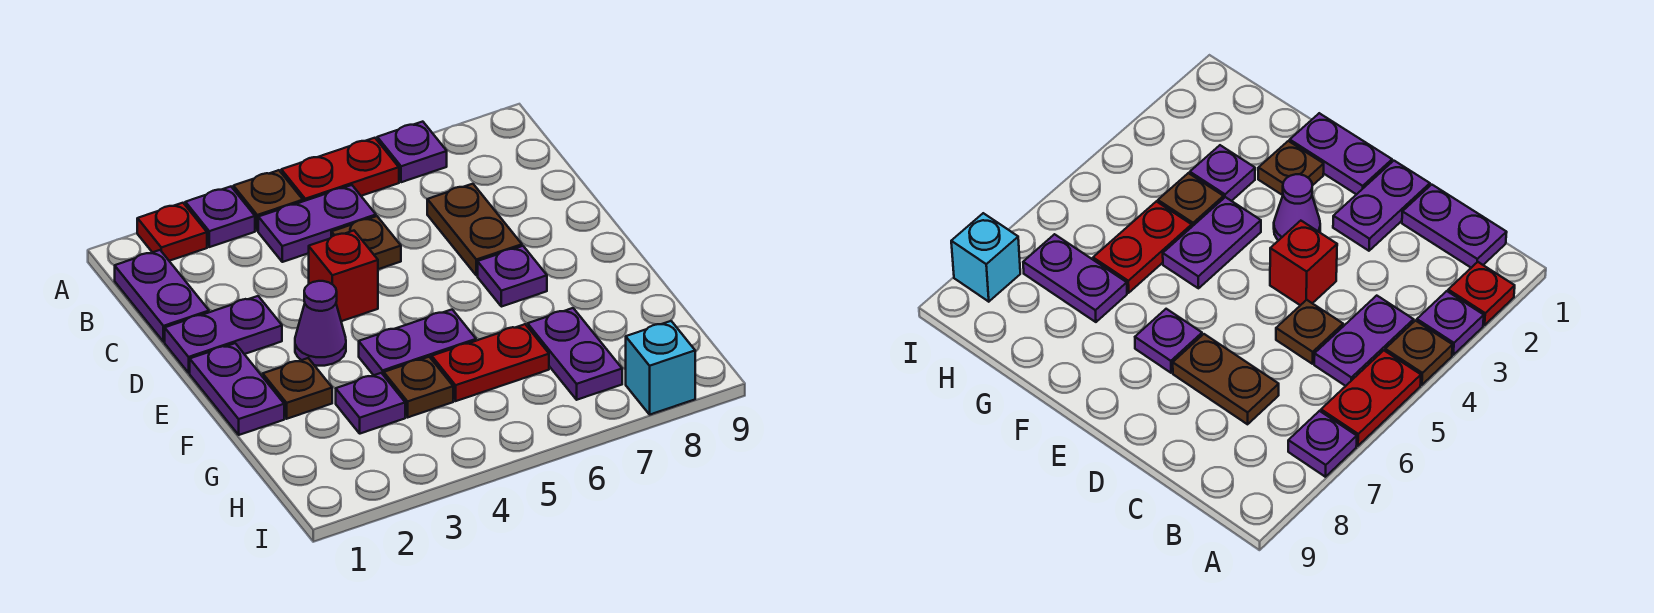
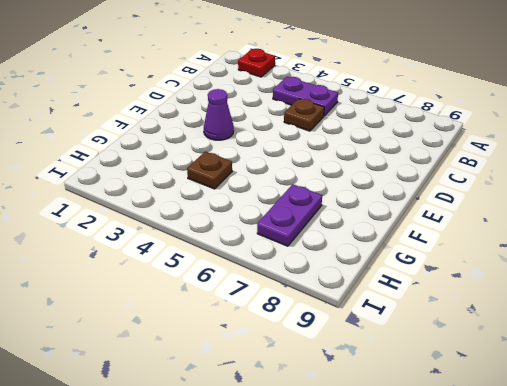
none -> purple plate A3 level 1
none -> brown plate A4 level 1
none -> red plate A5:A6 level 1

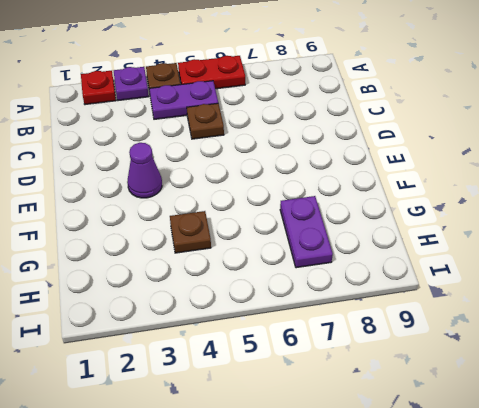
none -> purple plate A7 level 1
none -> purple plate B1:C1 level 1
none -> brown plate C7:D7 level 1

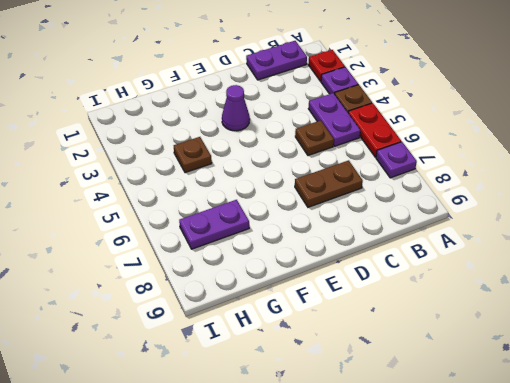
none -> purple plate D1:D2 level 1
none -> red brick D4 level 1
none -> purple plate E1:F1 level 1

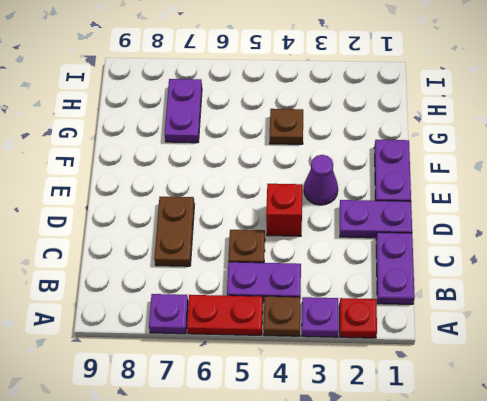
none -> purple plate E7 level 1
none -> brown plate F2 level 1
none -> purple plate F4:F5 level 1

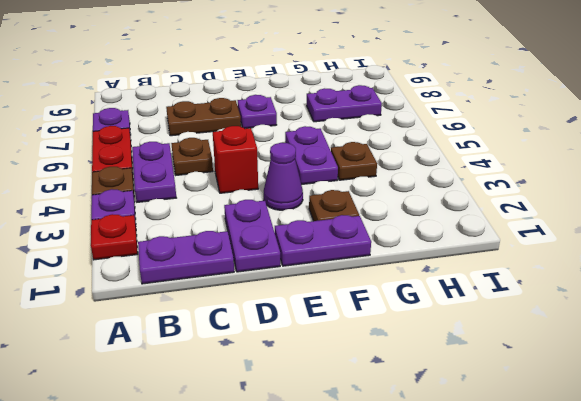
none -> purple plate G3 level 1
none -> red plate G5:G6 level 1
none -> cyan brick I8 level 1

